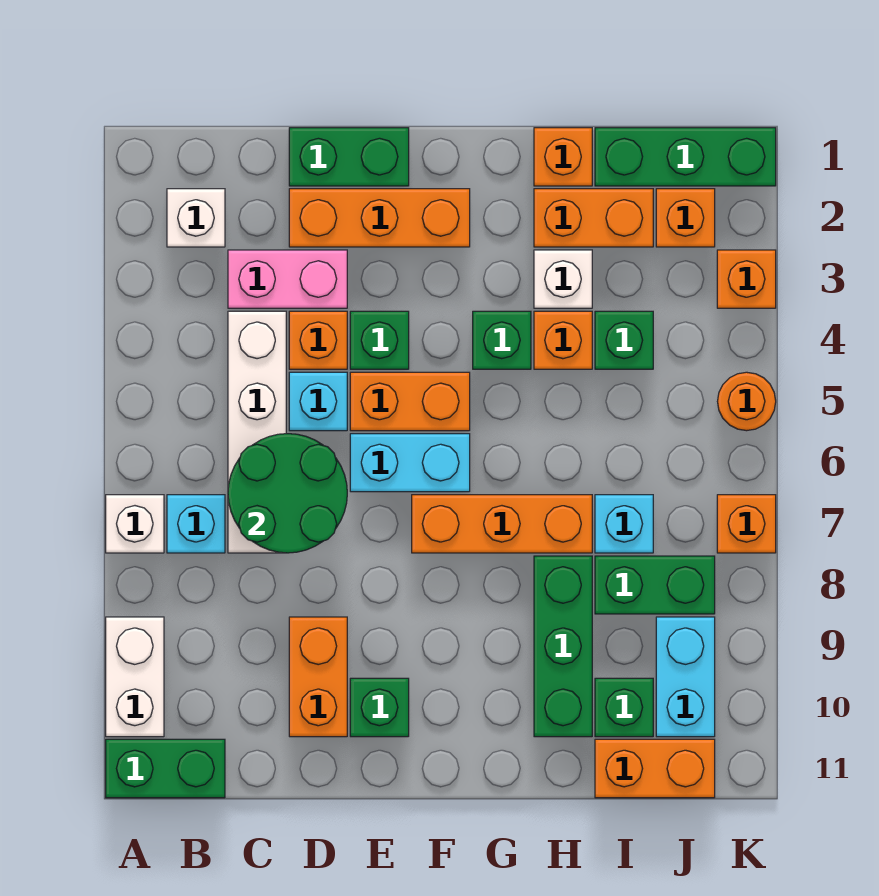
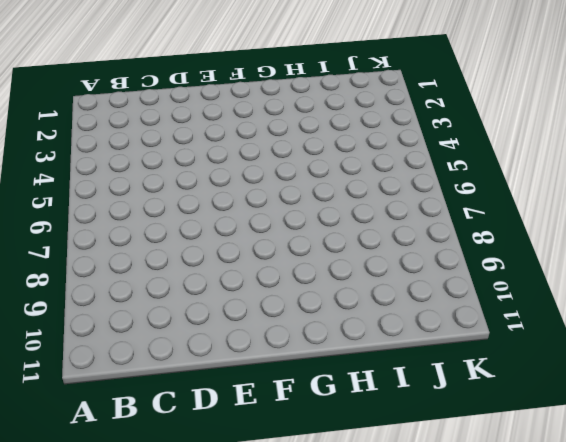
none -> white brick A7 level 1
none -> white brick A9:A10 level 1
none -> green brick A11:B11 level 1
none -> white brick B2 level 1

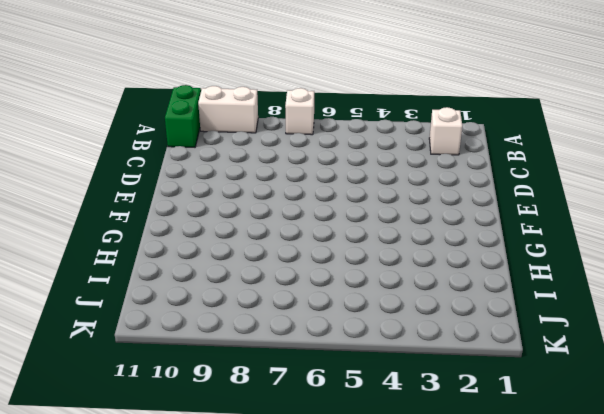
none -> cyan brick B7 level 1
none -> pink brick C3:D3 level 1
none -> white brick C4:C7 level 1
none -> green brick D1:E1 level 1

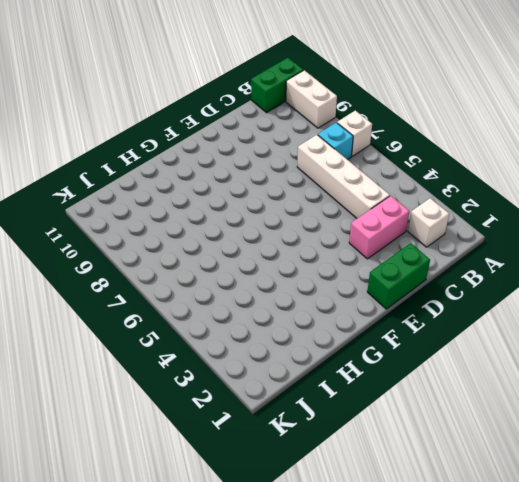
none -> orange brick D2:F2 level 1
none -> orange brick D4 level 1
none -> cyan brick D5 level 1
none -> orange brick D9:D10 level 1

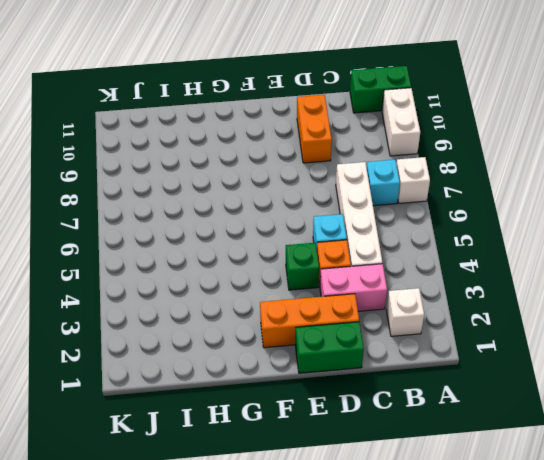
none -> orange brick E5:F5 level 1
none -> cyan brick E6:F6 level 1
none -> green brick E10 level 1
none -> orange brick F7:H7 level 1

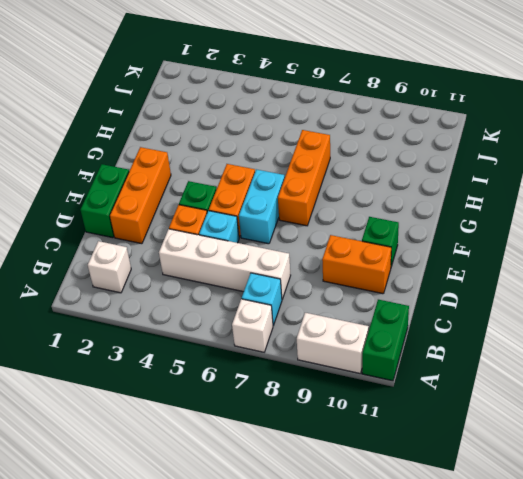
none -> pink brick C3:D3 level 1
none -> green brick G4 level 1
none -> orange brick H1 level 1
none -> orange brick H2:I2 level 1

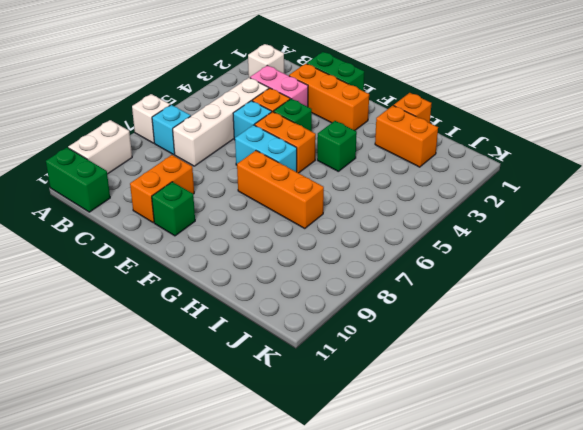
none -> white brick H3 level 1
none -> orange brick H4 level 1
none -> green brick H8:H10 level 1
none -> green brick I1:K1 level 1

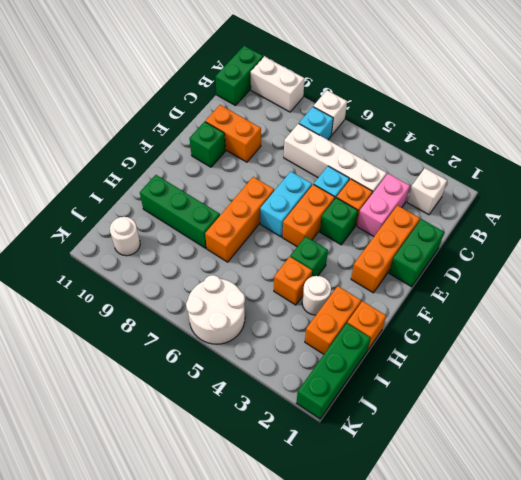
white round brick H3 level 1 -> white brick H3 level 1
white round brick J5:K6 level 1 -> orange round brick K5 level 1
white round brick J10 level 1 -> cyan brick J9:J10 level 1
none -> green brick I4 level 1
none -> cyan brick I7 level 1
none -> green brick I8:J8 level 1
none -> green brick I10 level 1

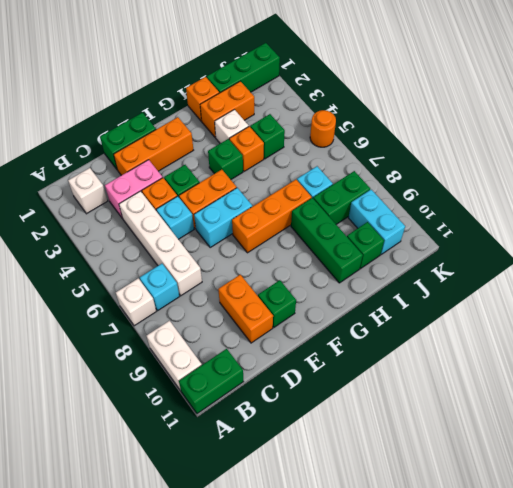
none -> orange brick I11:J11 level 1
none -> orange brick J2 level 1
none -> orange brick K3 level 1
none -> orange brick K7 level 1

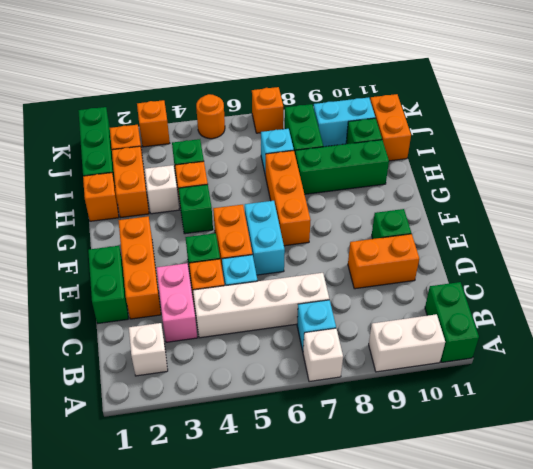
none -> green round brick C6:D7 level 2

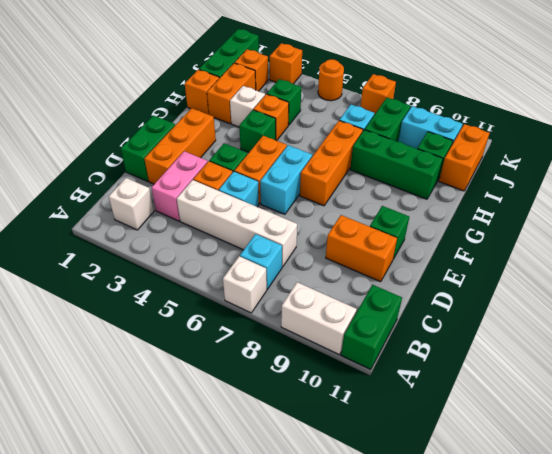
none -> green round brick C6:D7 level 2

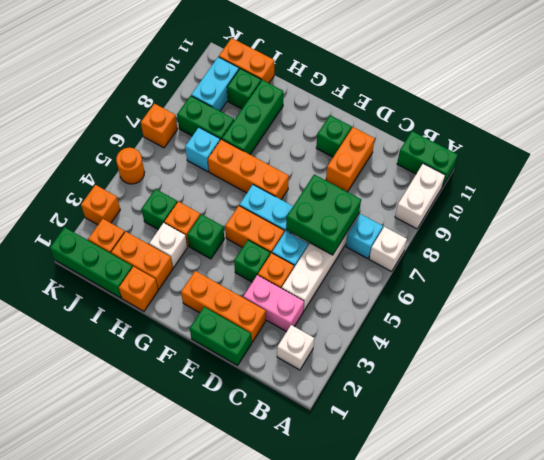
green brick C6:D7 level 2 -> green round brick C6:D7 level 2

